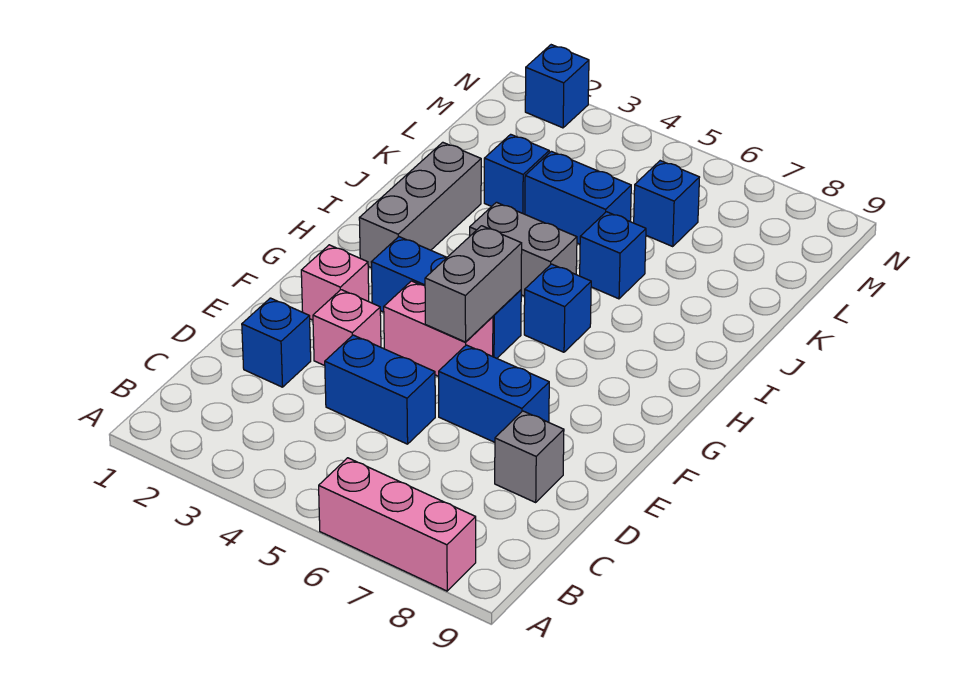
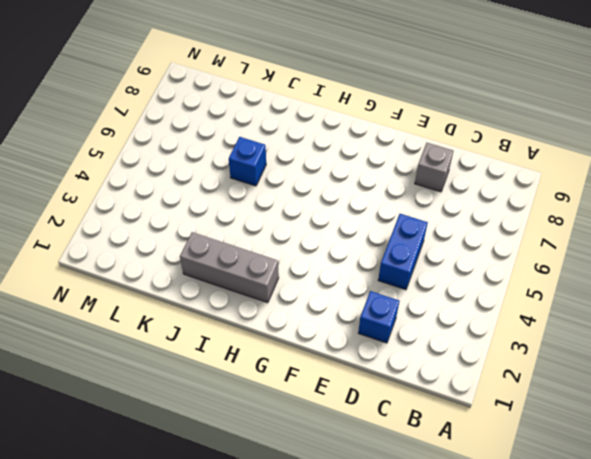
none -> pink brick A6:A8 level 1
none -> pink brick E3 level 1
none -> blue brick E6:E7 level 1

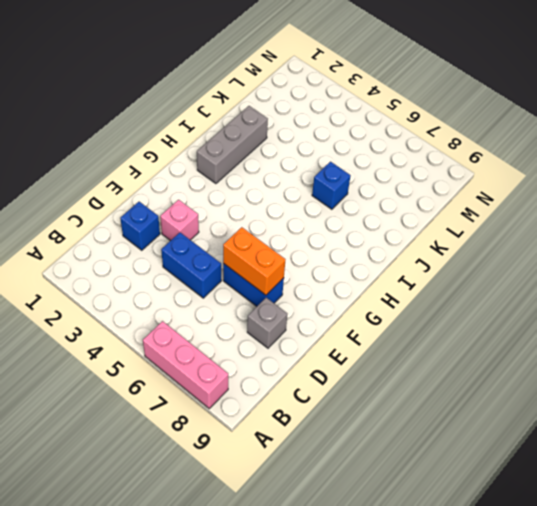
orange brick E6:E7 level 2 -> none
none -> pink brick F2 level 1
none -> pink brick F4:F5 level 1
none -> blue brick G3:G5 level 1

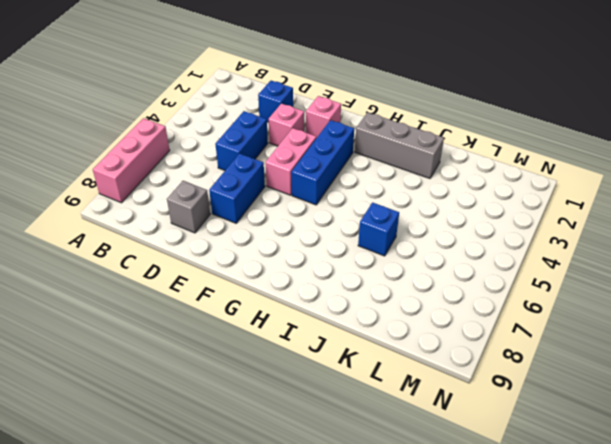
none -> blue brick H6 level 1
none -> grey brick I4:I5 level 1
none -> blue brick K3 level 1

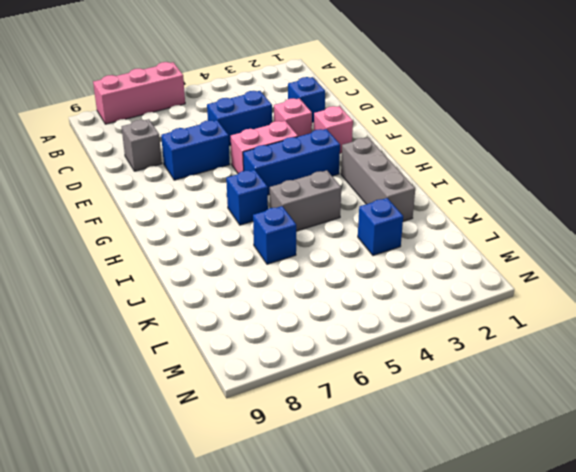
none -> blue brick K4:K5 level 1
none -> blue brick L6 level 1
none -> blue brick N2 level 1

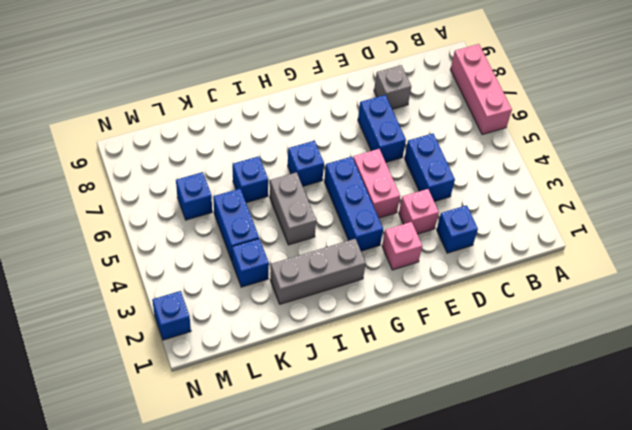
none -> grey brick F5:G5 level 2

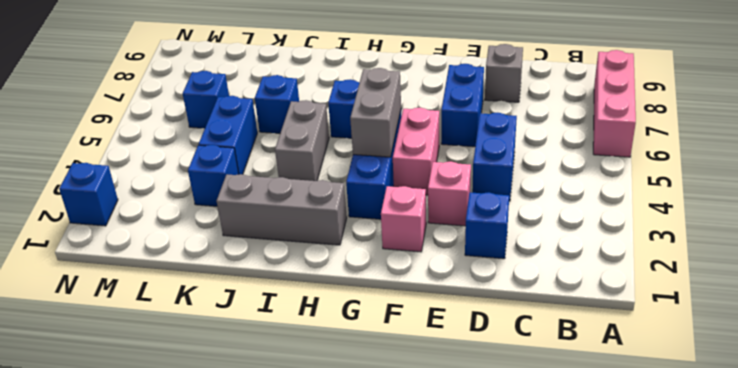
grey brick G4:G5 level 2 -> grey brick F5:G5 level 2

